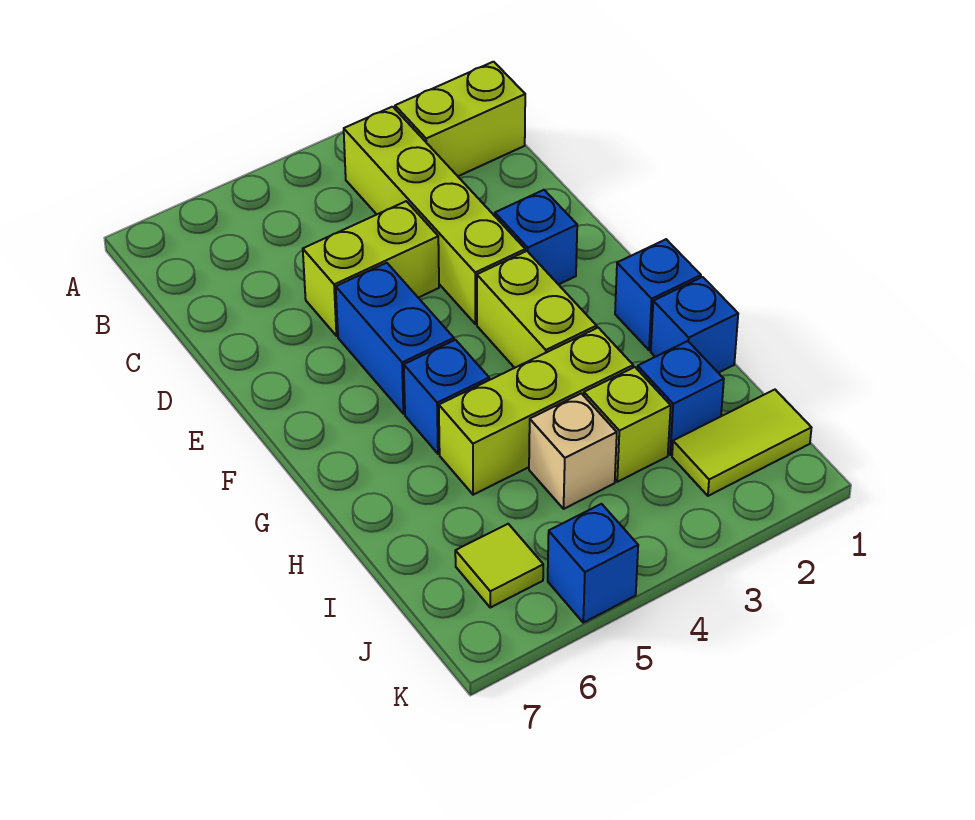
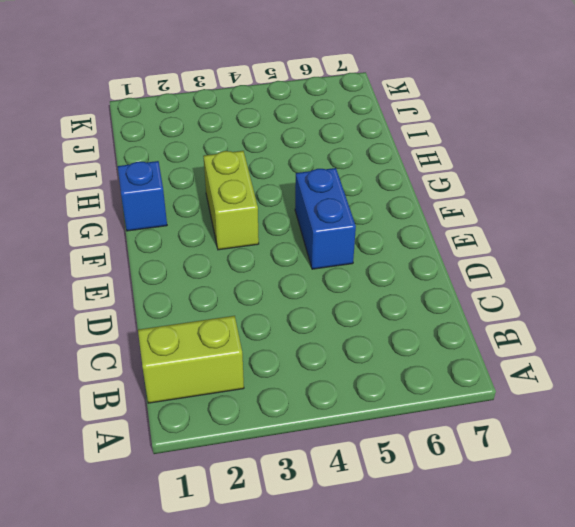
none -> lime brick B3:E3 level 1
none -> lime brick D4:D5 level 1
none -> blue brick E2 level 1

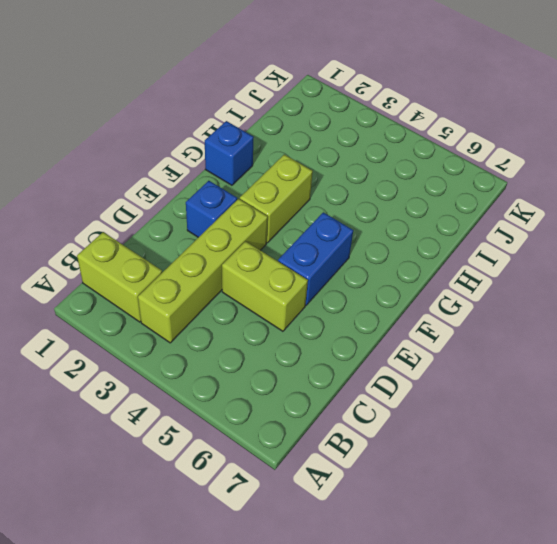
none -> blue brick G5 level 1
none -> blue brick H1 level 1
none -> lime brick H3:H5 level 1

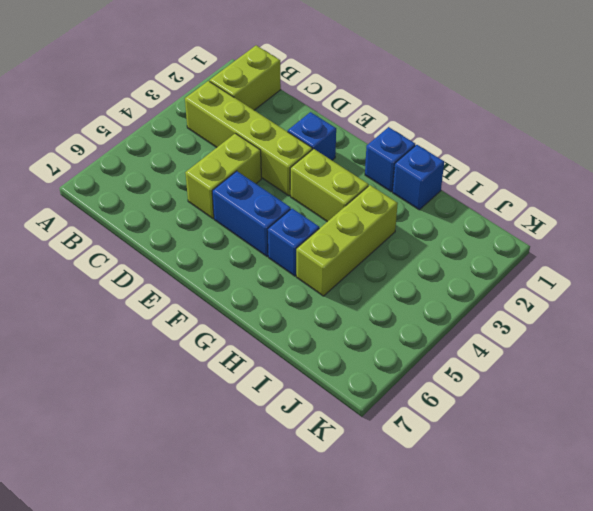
none -> blue brick I2 level 1
none -> lime brick I3 level 1
none -> tan brick I4 level 1

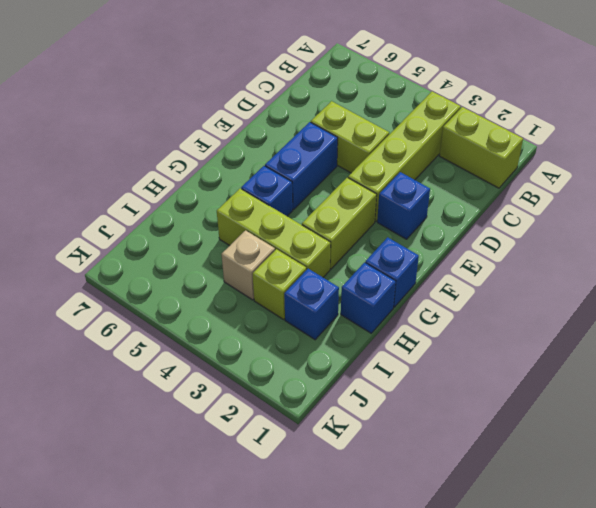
none -> lime tile J1:J2 level 1
none -> lime tile J6 level 1
none -> blue brick K5 level 1

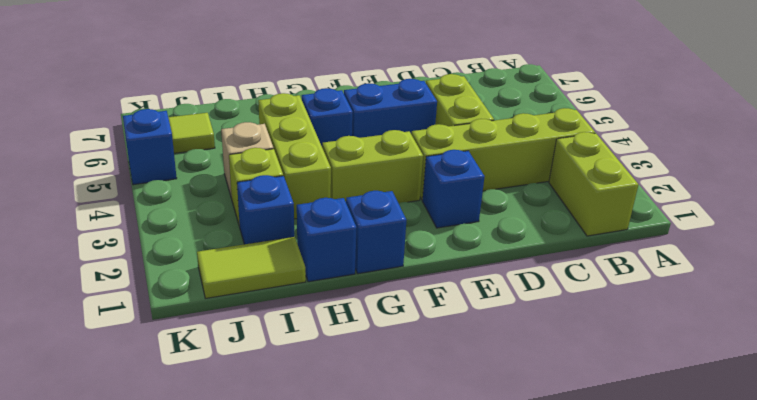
lime tile I1:J1 level 1 -> lime tile J1:J2 level 1

